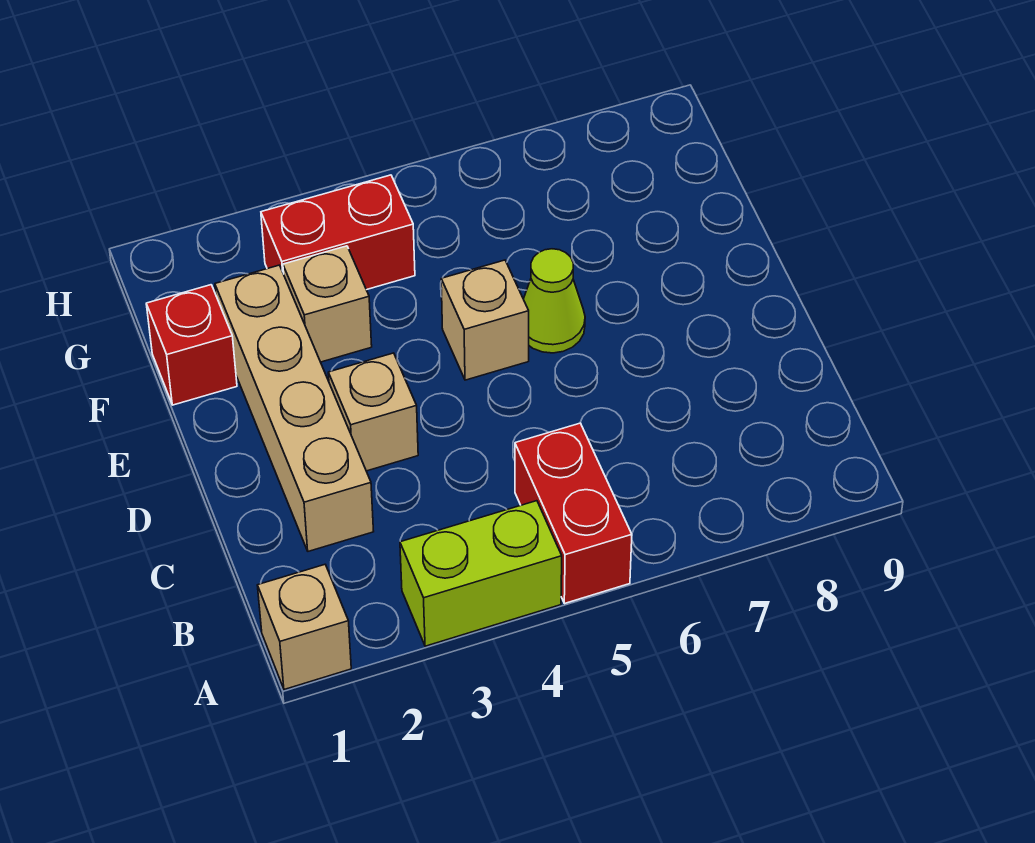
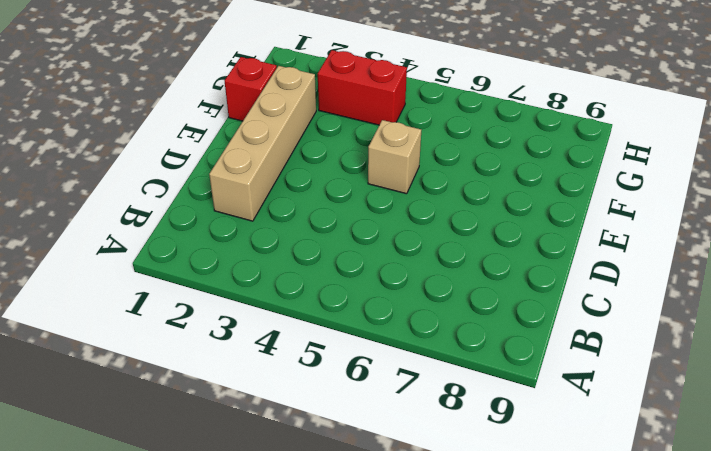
none -> tan brick A1 level 1
none -> lime brick A3:A4 level 1

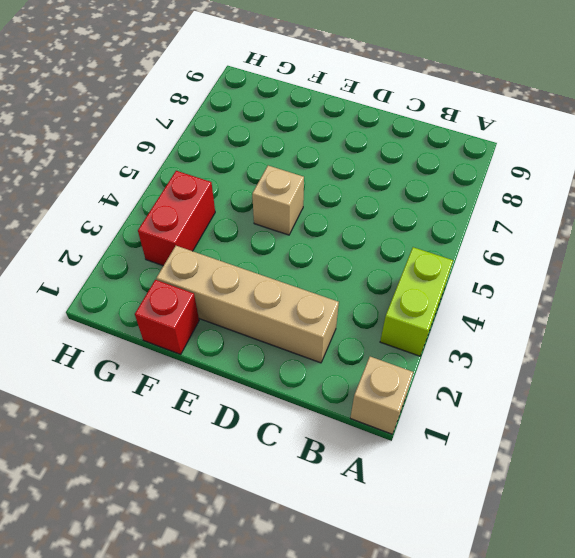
none -> red brick A5:B5 level 1
none -> tan brick D3 level 1

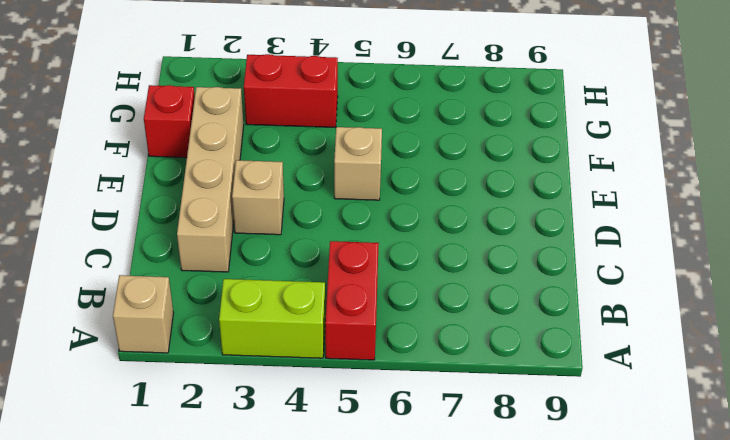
none -> lime cone E6 level 1
none -> tan brick F3 level 1

